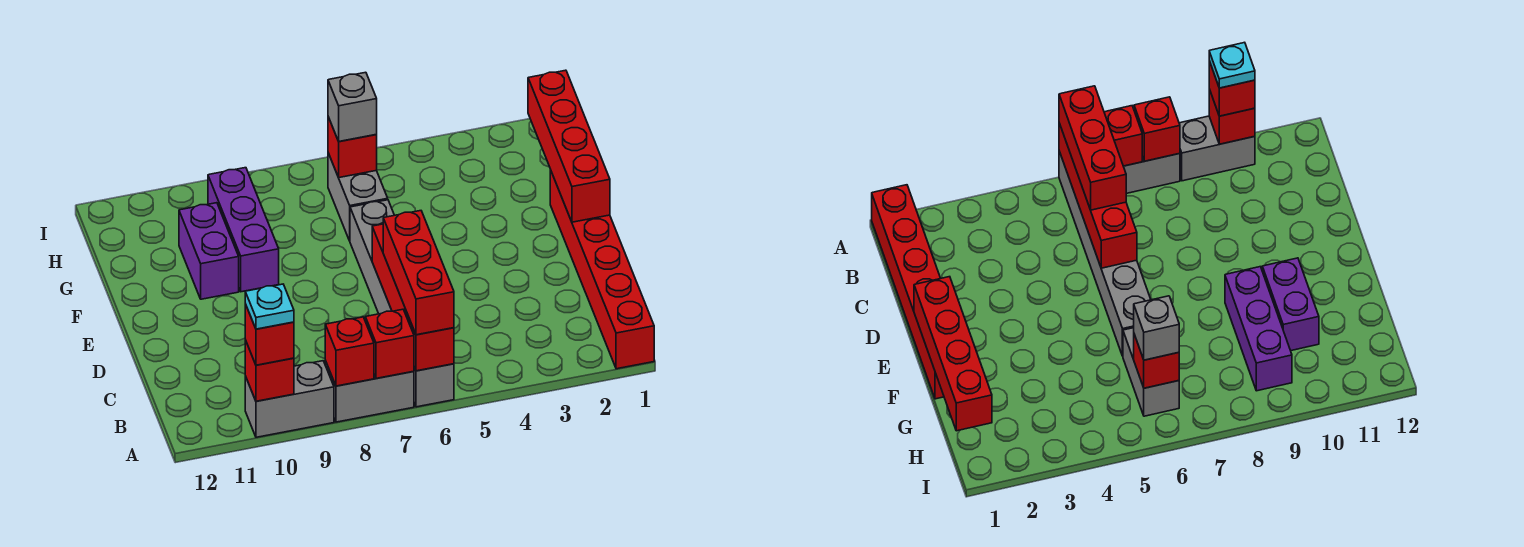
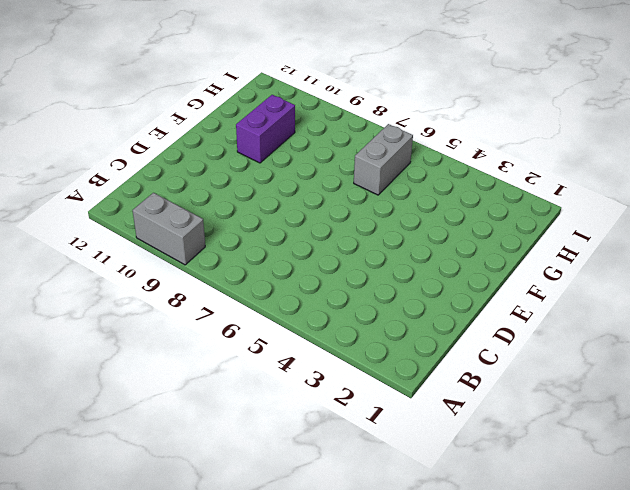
none -> red brick A1:F1 level 1
none -> grey brick A6:F6 level 1
none -> grey brick A7:A8 level 1

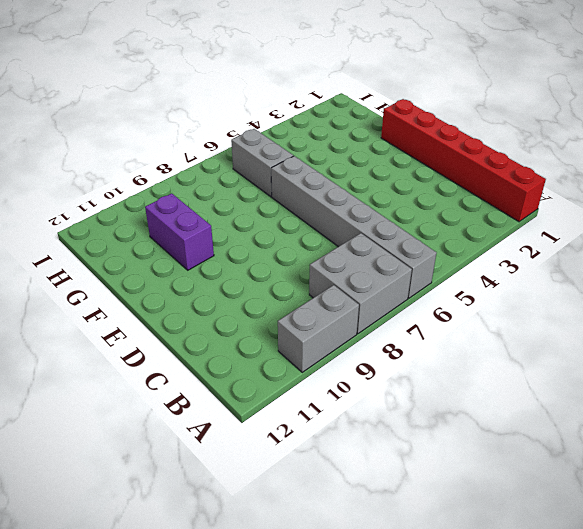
grey brick A7:B8 level 1 -> grey brick A7:A8 level 1
none -> purple brick F9:H9 level 1
none -> red brick A6:D6 level 2
none -> red brick A7 level 2

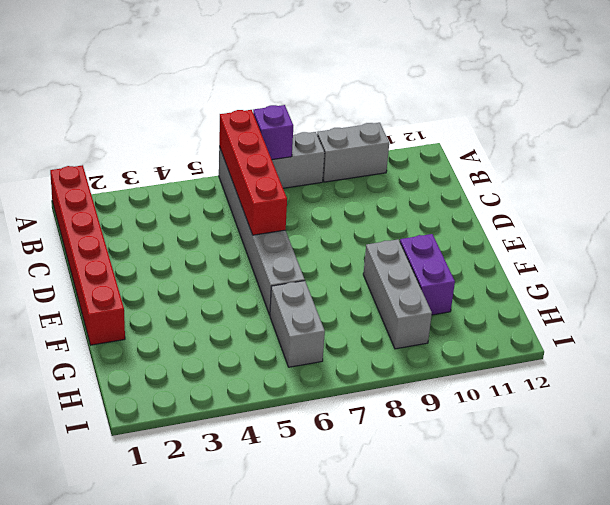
purple brick A7 level 2 -> red brick A7 level 2
grey brick F9:H9 level 1 -> purple brick F9:H9 level 1
none -> red brick A8 level 2
none -> red brick A10 level 2
none -> red brick E1:H1 level 2

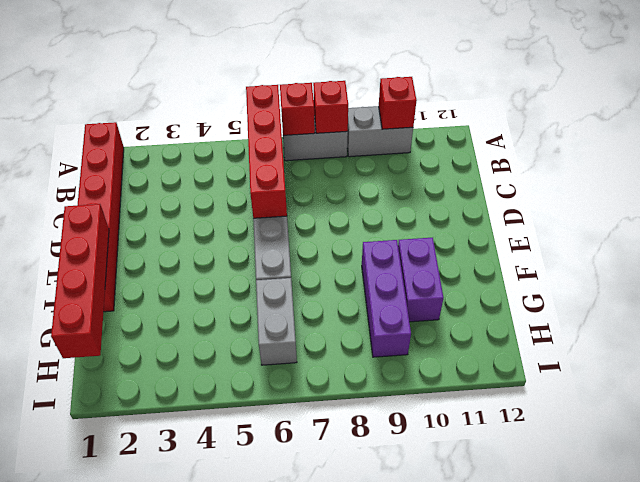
none -> red brick H6 level 2
none -> red brick A6:C6 level 3
none -> red brick A10 level 3

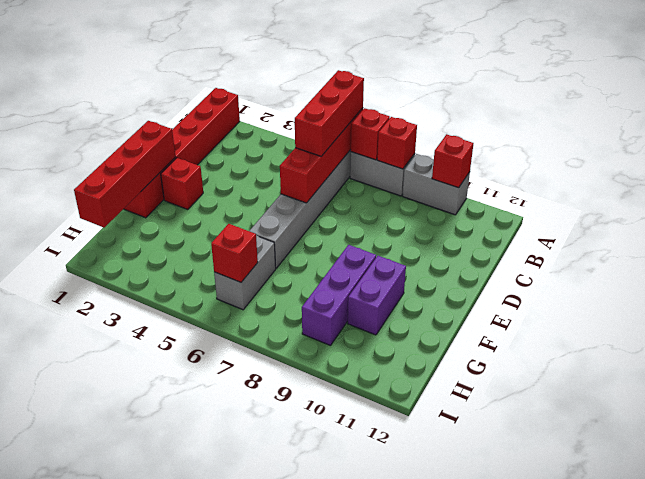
red brick E2 level 1 -> red brick A10 level 3
none -> grey brick H6 level 3
none -> cyan plate A10 level 4

